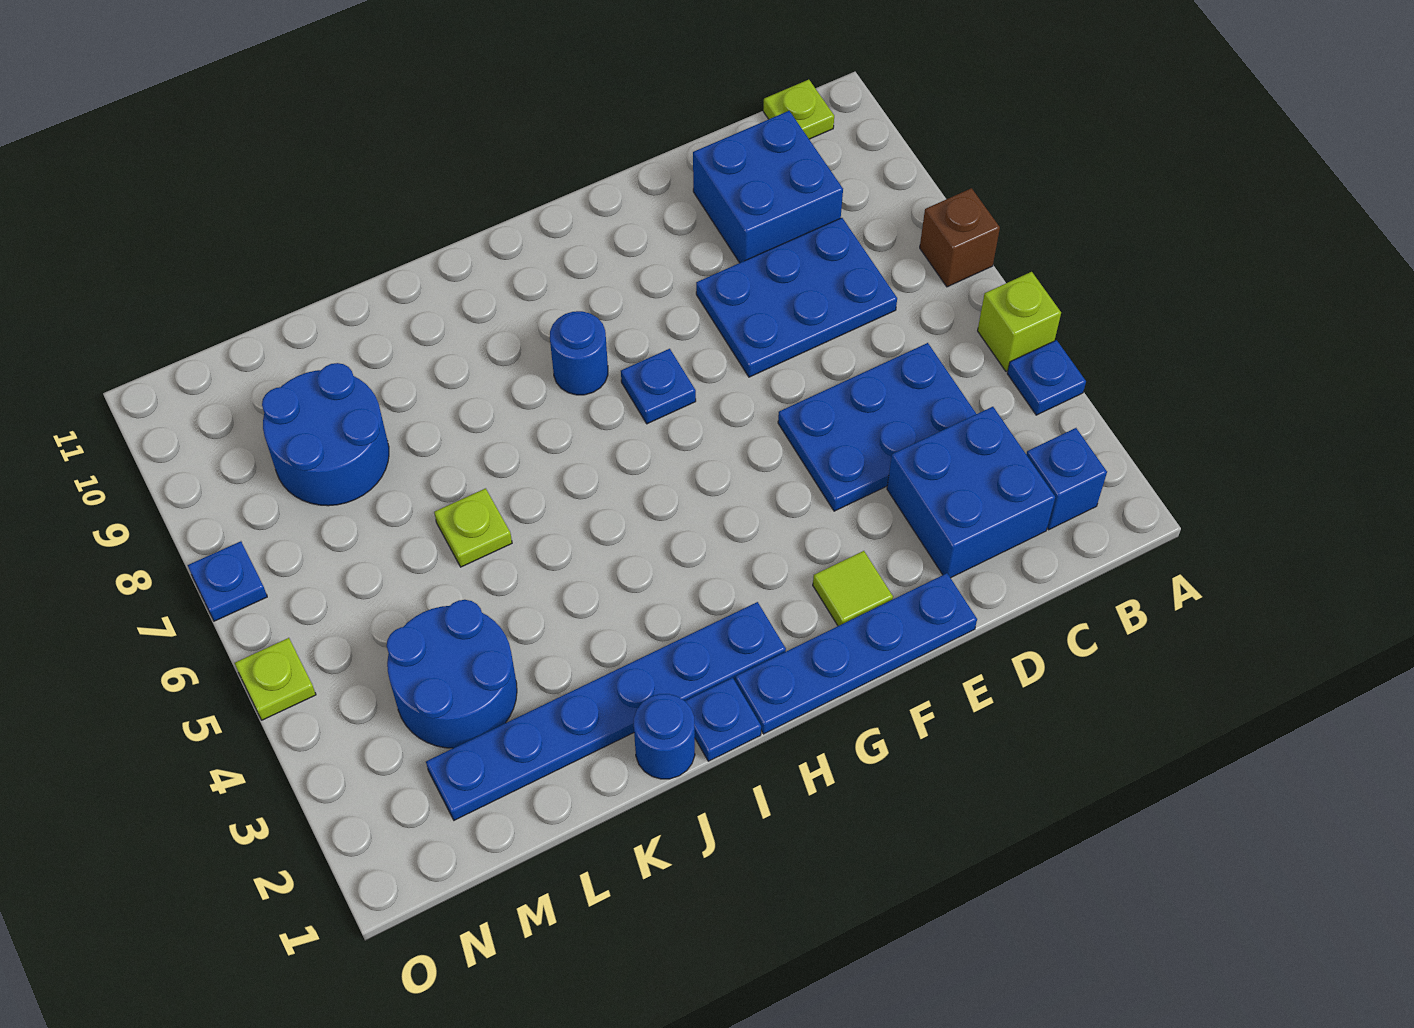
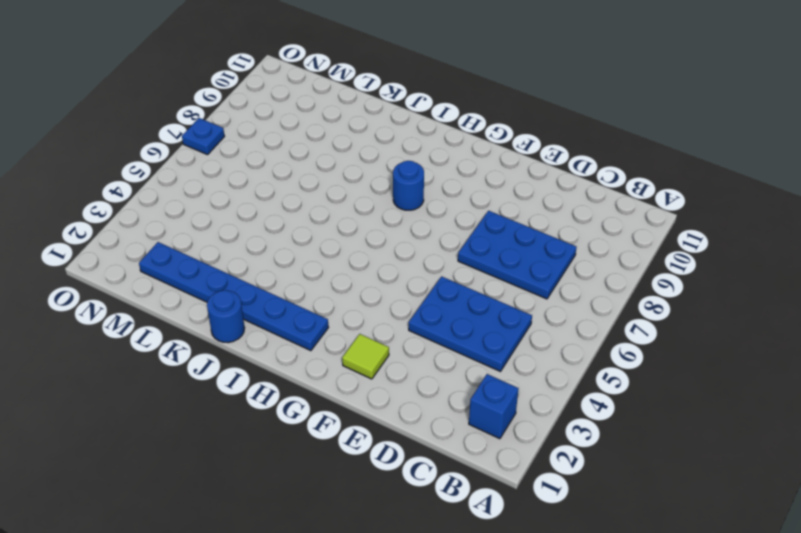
none -> blue plate A4 level 1
none -> lime brick A5 level 1
none -> brown brick A7 level 1

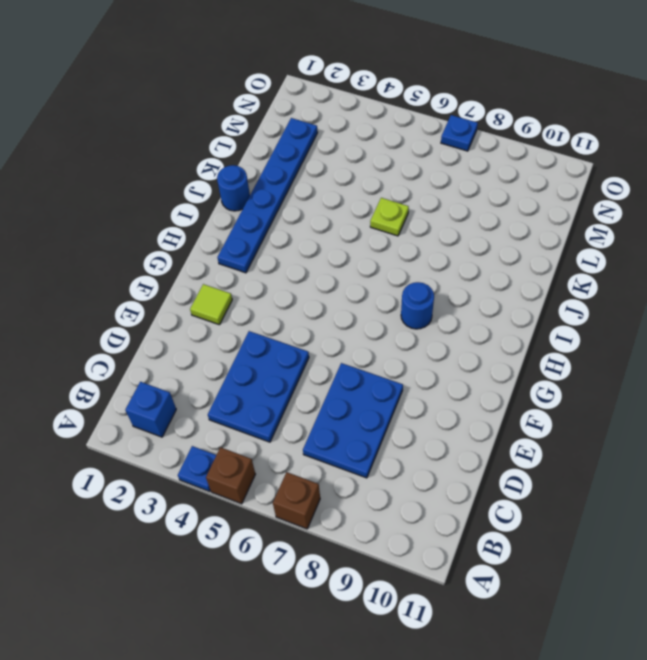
brown brick A5 level 1 -> lime brick A5 level 1
none -> lime plate B11 level 1
none -> blue brick C2:D3 level 1
none -> blue brick C9:D10 level 1

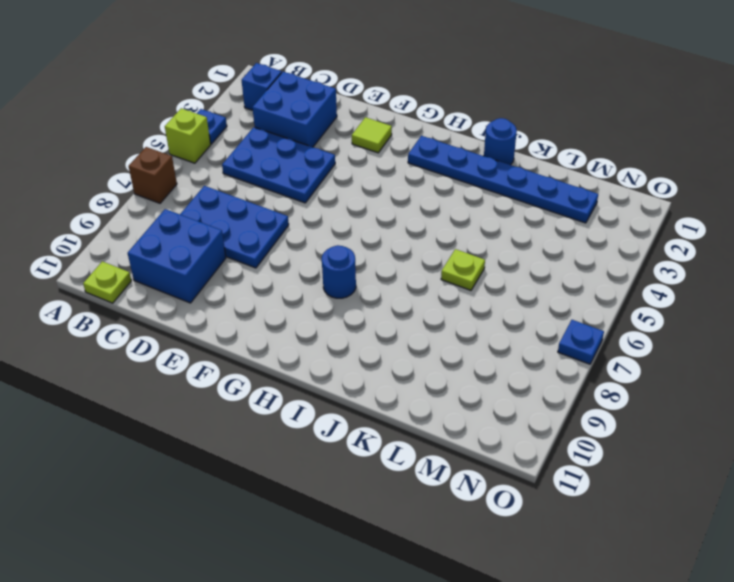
none -> blue plate E1:H1 level 1
none -> blue plate G7 level 1
none -> blue plate I1 level 1

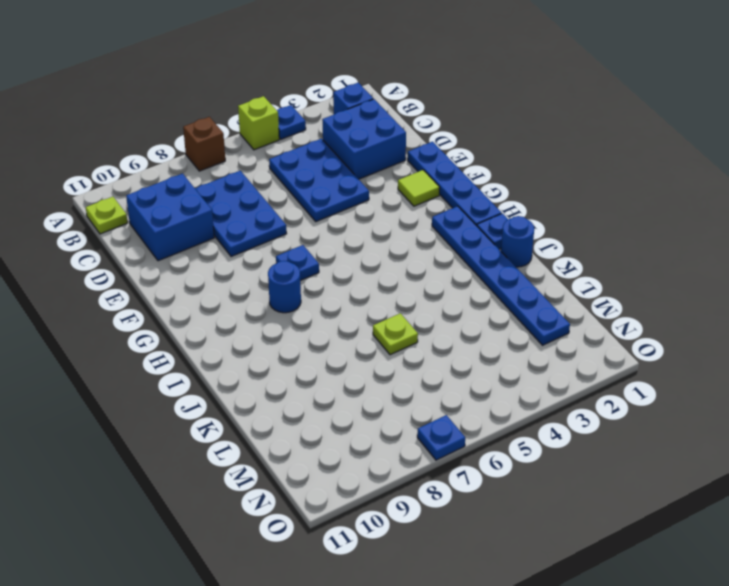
none -> blue round brick L3:M4 level 1
none -> blue round brick L8:M9 level 1
none -> lime plate O5 level 1

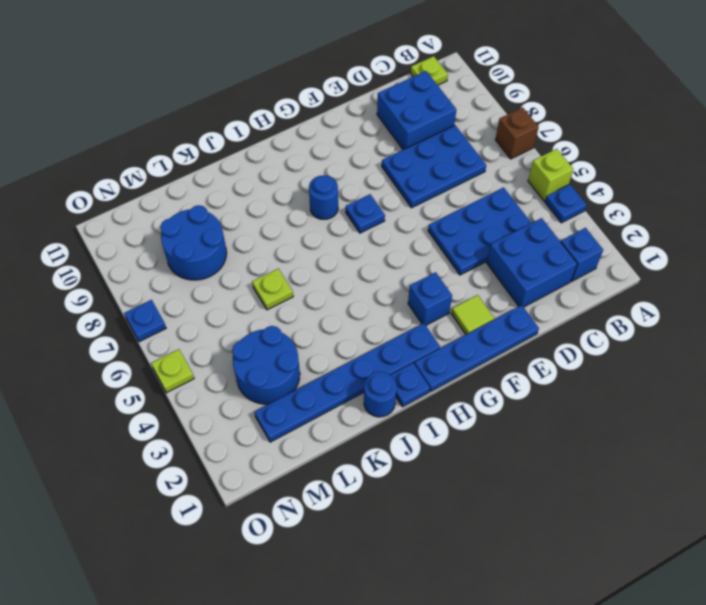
blue brick G3 level 1 -> none

